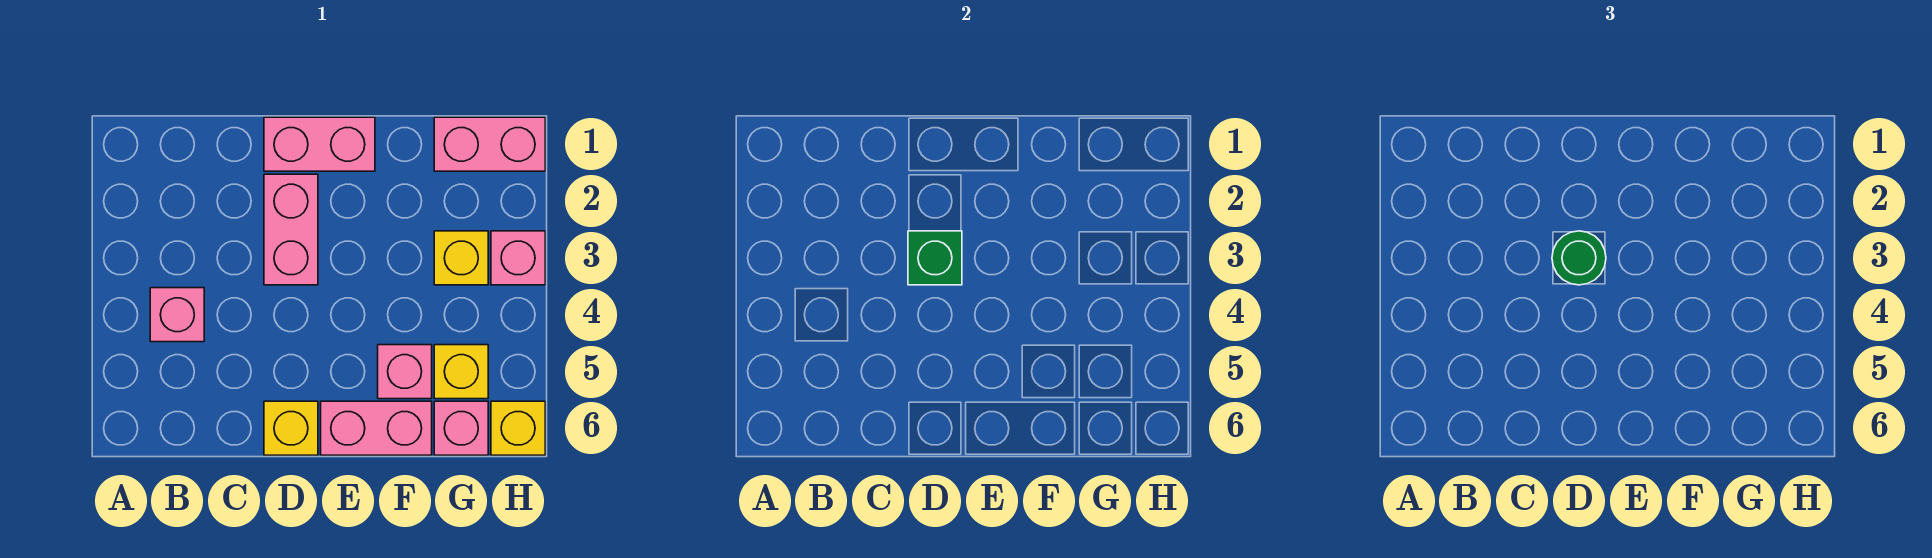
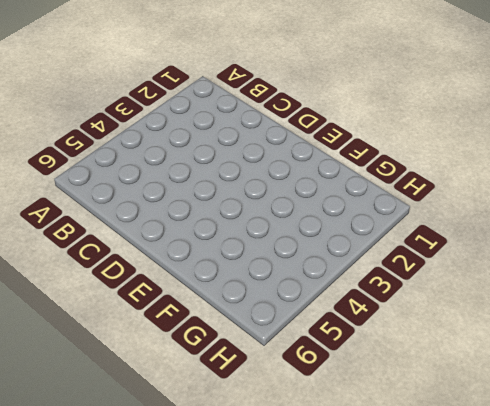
none -> pink brick B4 level 1
none -> pink brick D1:E1 level 1
none -> pink brick D2:D3 level 1

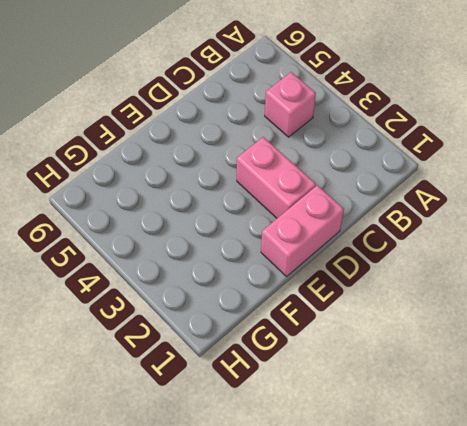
none -> yellow brick D6 level 1
none -> pink brick E6:F6 level 1
none -> pink brick F5 level 1

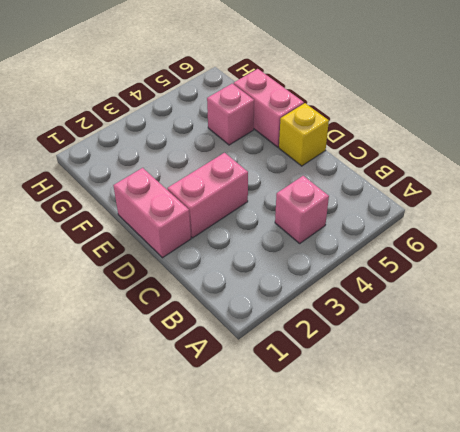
none -> pink brick G1:H1 level 1
none -> yellow brick G3 level 1
none -> yellow brick G5 level 1

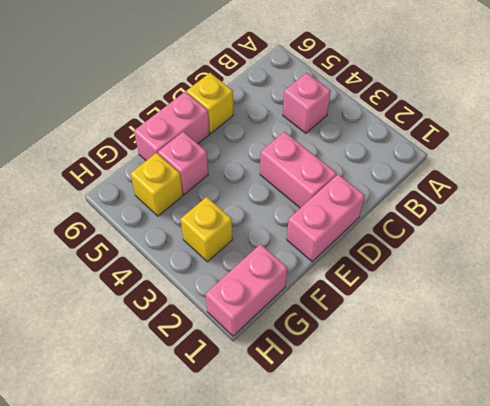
none -> pink brick G6 level 1
none -> pink brick H3 level 1
none -> yellow brick H6 level 1

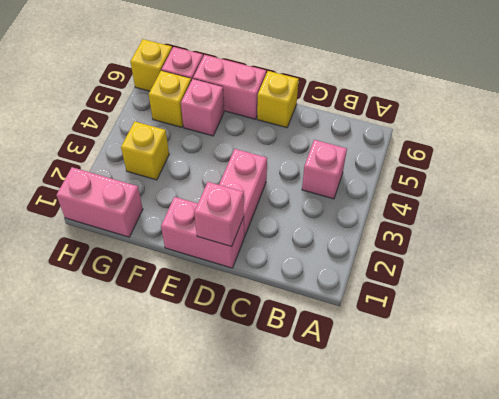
pink brick D1 level 2 -> pink brick H3 level 1
none -> green brick D3 level 2
none -> green round brick D3 level 3

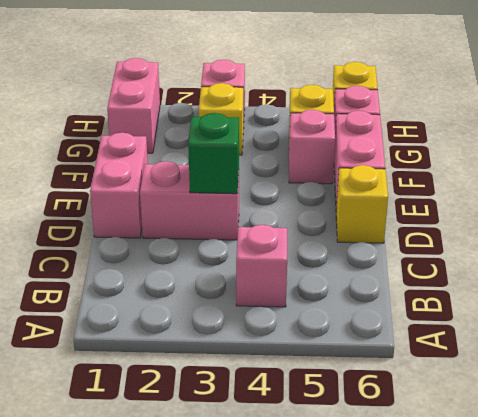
none -> green round brick D3 level 3

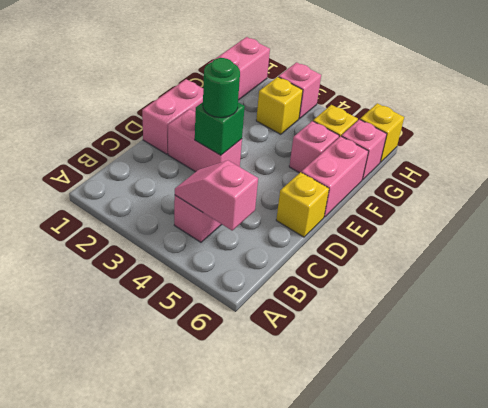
pink slope B4:B5 level 2 top 5 -> none

